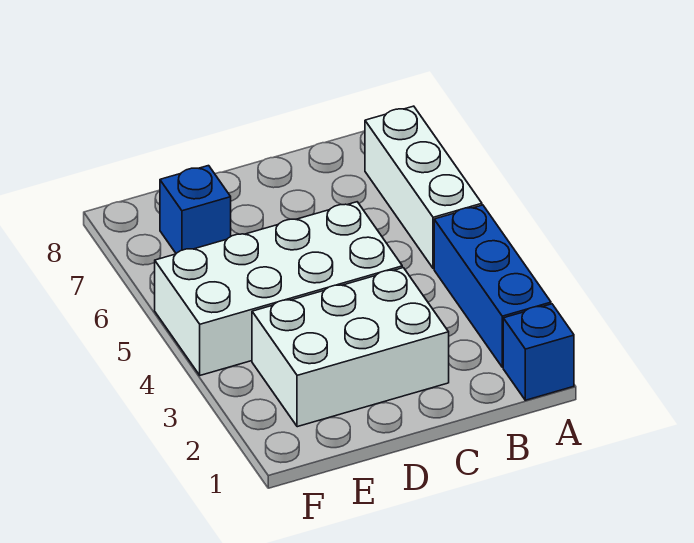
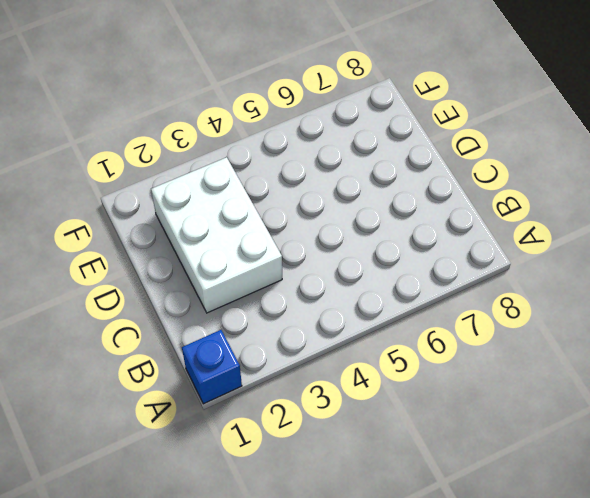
none -> blue brick A2:A4 level 1
none -> white brick A5:A7 level 1

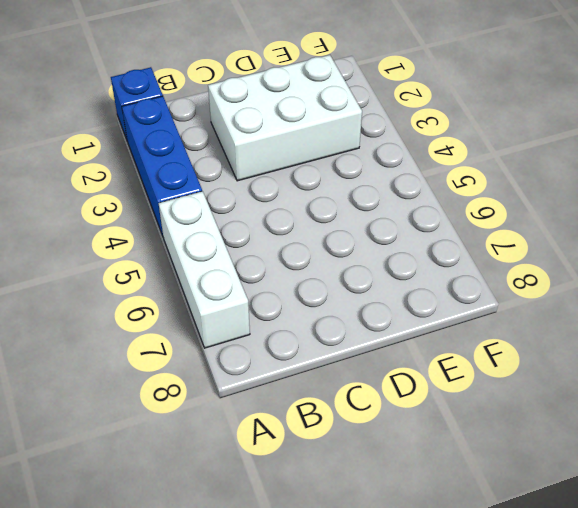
none -> white brick C4:F5 level 1
none -> blue brick E7 level 1

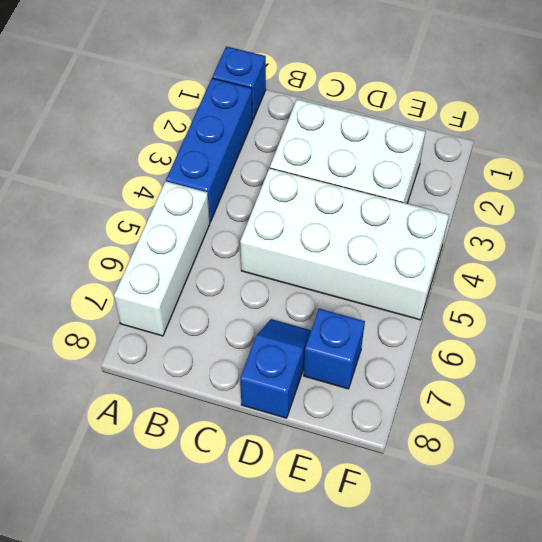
blue slope D7:D8 level 1 top 8 -> none

